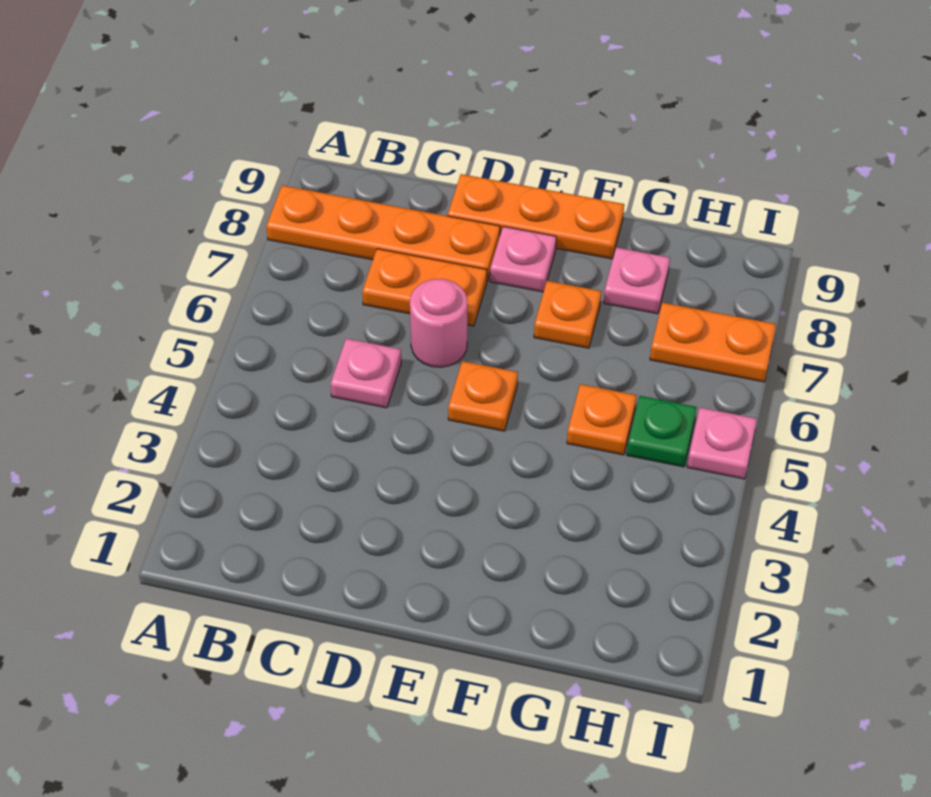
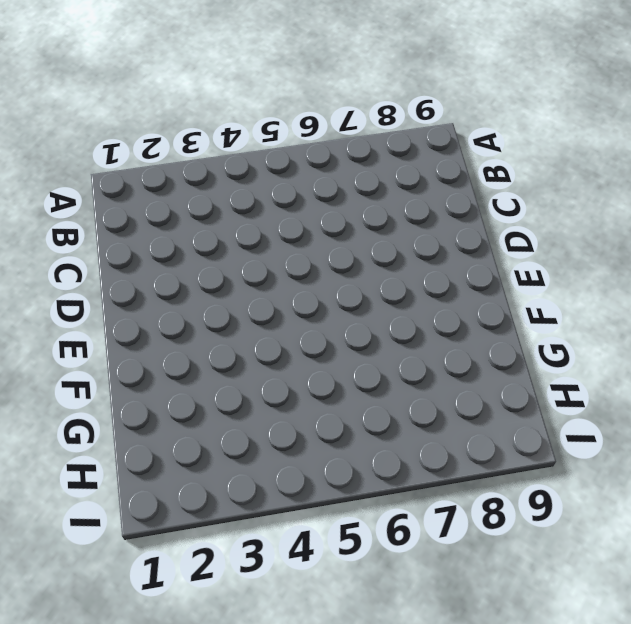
none -> orange plate A8:D8 level 1
none -> pink plate C5 level 1
none -> orange plate C7:D7 level 1

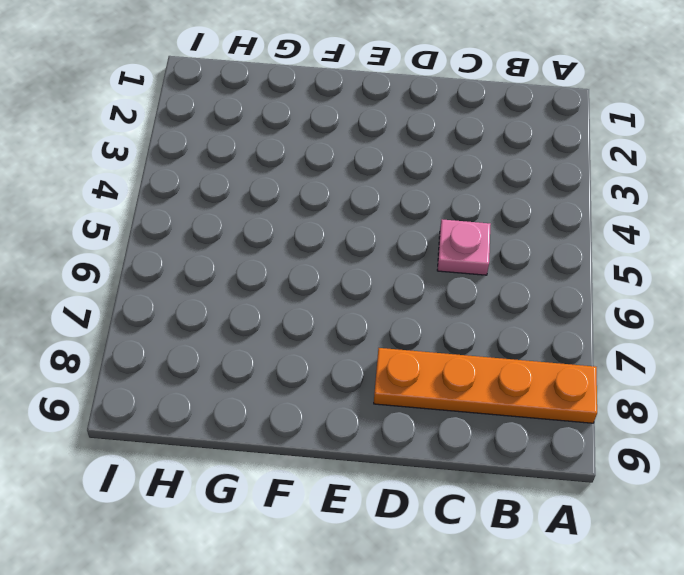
none -> orange plate C7:D7 level 1
none -> pink round brick D6 level 1
none -> orange plate D9:F9 level 1

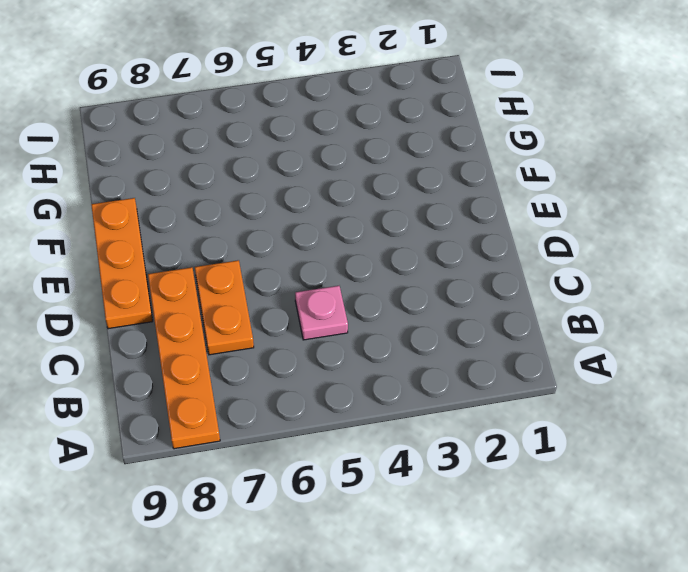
none -> pink round brick D6 level 1
none -> orange plate E5 level 1
none -> pink plate E8 level 1

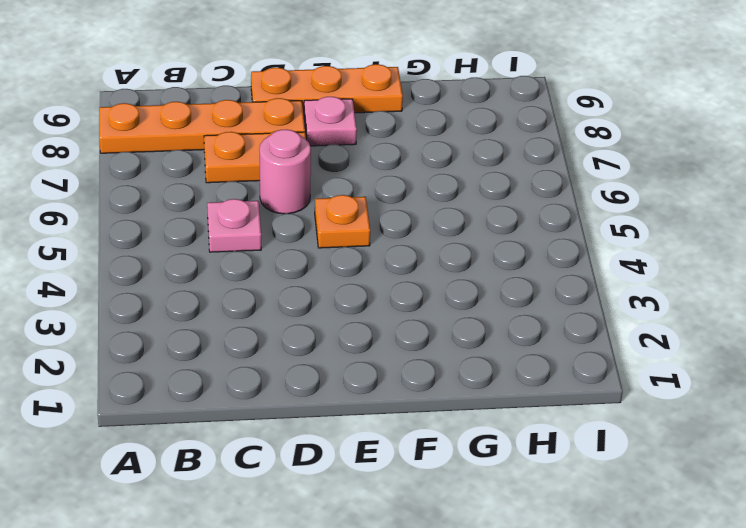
none -> orange plate F7 level 1
none -> orange plate G5 level 1
none -> pink plate G8 level 1

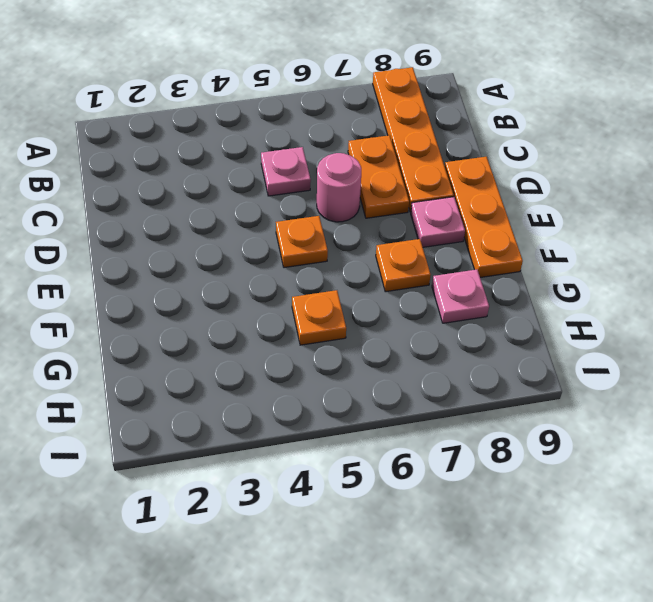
none -> green plate H5 level 1
none -> orange plate H7:I7 level 1
none -> pink plate I5 level 1

